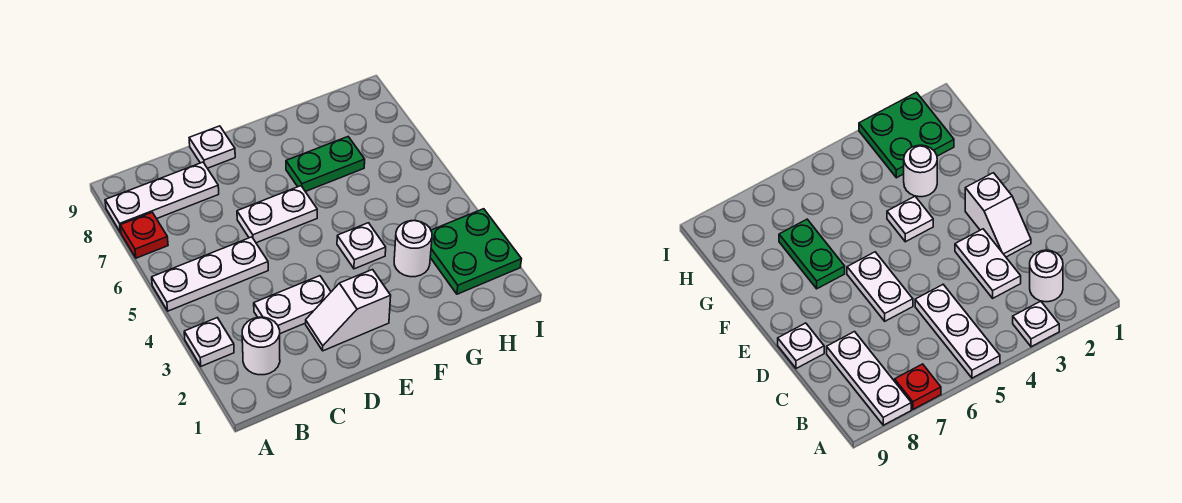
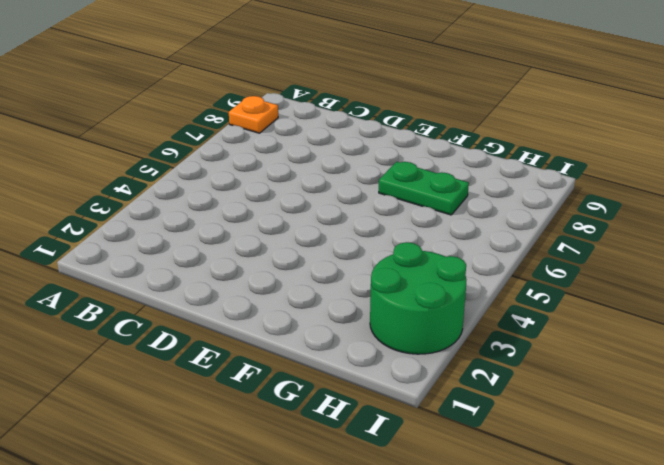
orange plate A8 level 1 -> white plate A8:C8 level 1
green round brick H2:I3 level 1 -> green plate H2:I3 level 1
none -> white plate A3 level 1
none -> white plate A5:C5 level 1
none -> red plate A7 level 1

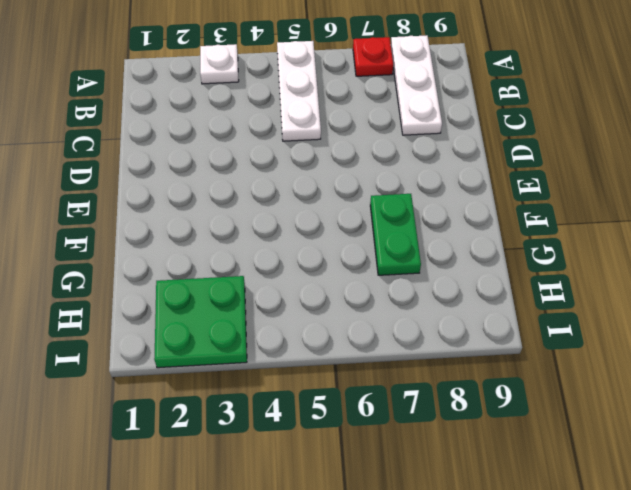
none -> white round brick B2 level 1
none -> white plate C3:D3 level 1
none -> white slope D2:E2 level 1 top E

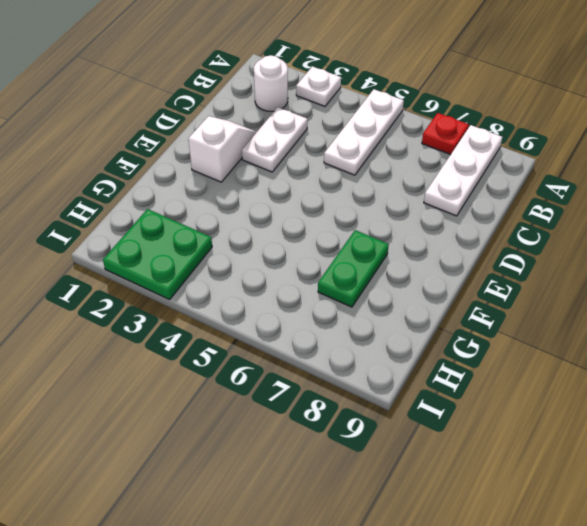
none -> white plate D6:E6 level 1
none -> white plate D9 level 1
none -> white plate F4 level 1

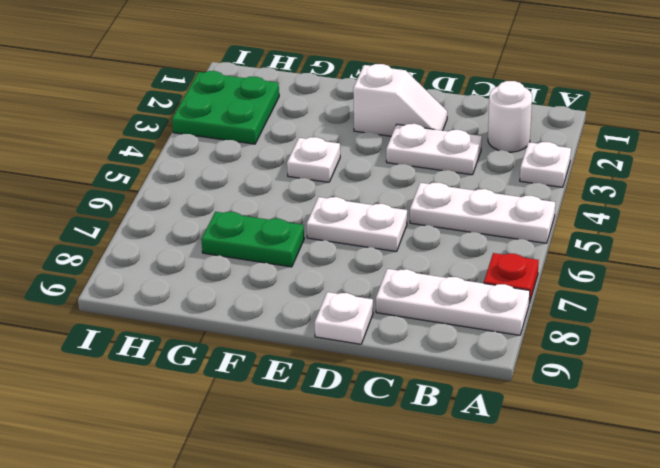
none -> white round brick G3 level 1

